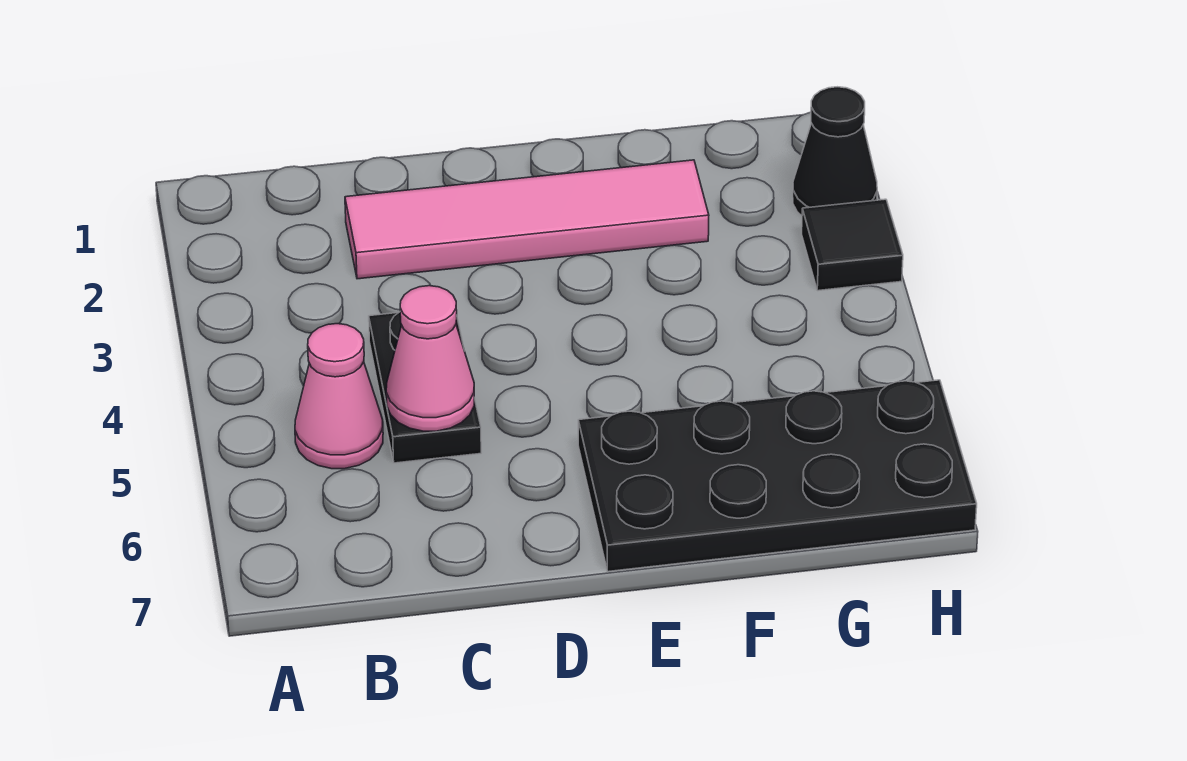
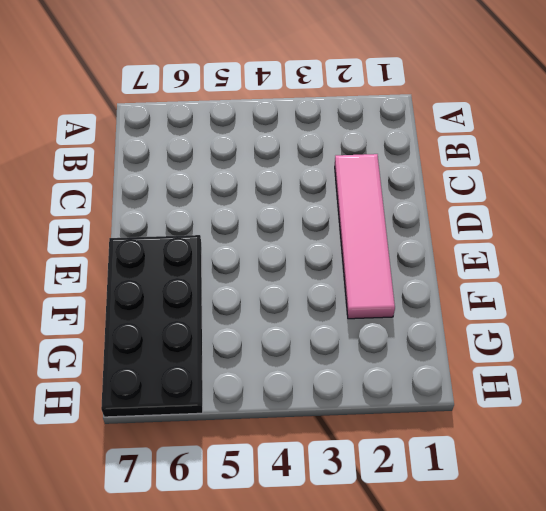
none -> pink cone B5 level 1
none -> black plate C4:C5 level 1

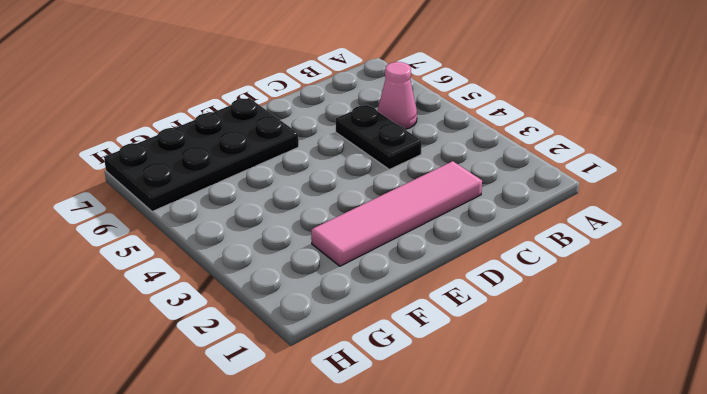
none -> black cone H2 level 1
none -> black tile H3 level 1

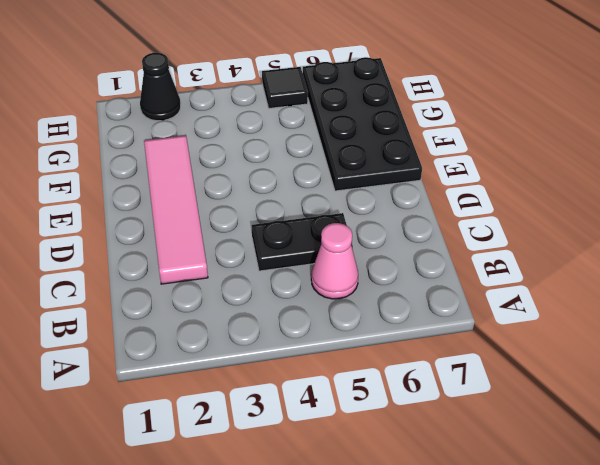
black tile H5 level 1 -> black tile H3 level 1
none -> pink cone C5 level 2

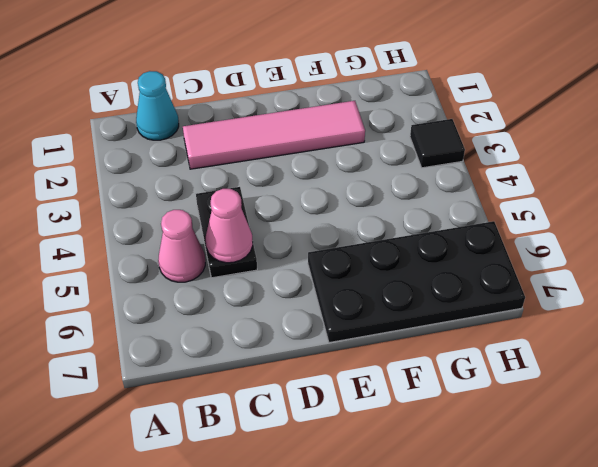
cyan cone B1 level 1 -> none
none -> black cone H2 level 1

